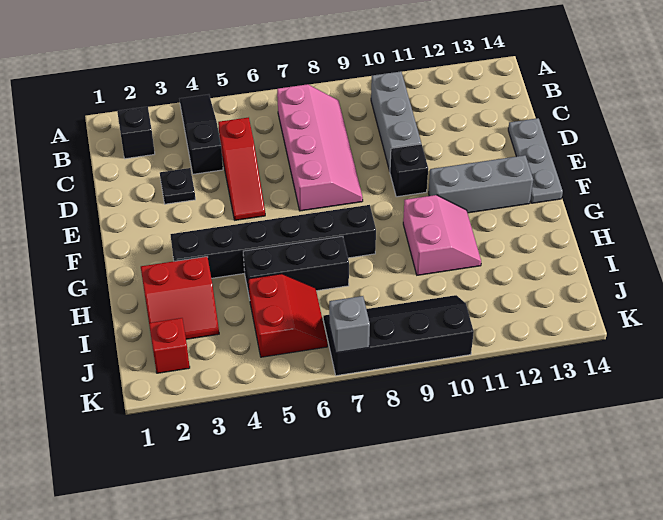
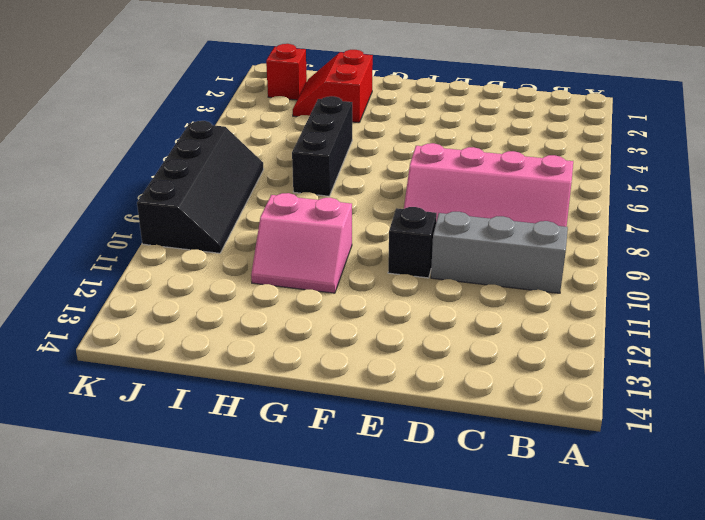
none -> black slope A4:C4 level 1 top C
none -> black brick B2 level 1
none -> red slope C5:E5 level 1 top C

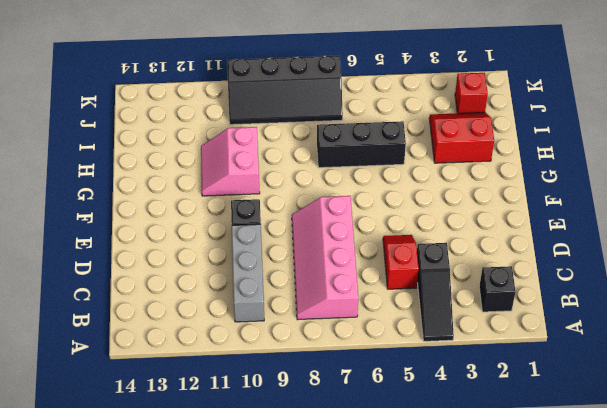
red slope C5:D5 level 1 top C -> red slope C5:E5 level 1 top C
none -> black plate D3 level 1
none -> grey plate D14:F14 level 1
none -> grey brick F11:F13 level 1

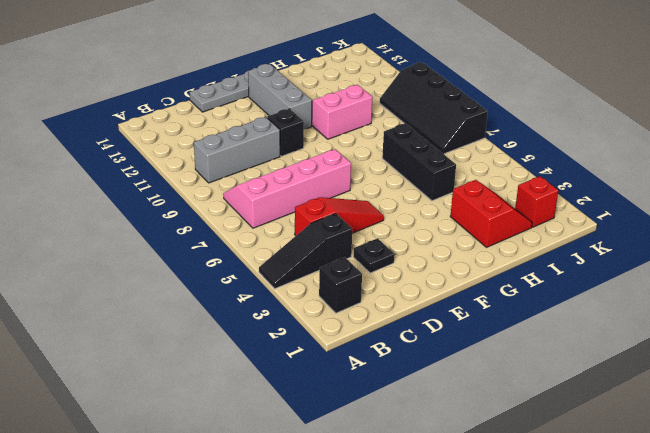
none -> black brick G3:G8 level 1
none -> red slope I5:J6 level 1 top 5
none -> grey brick K7 level 2

